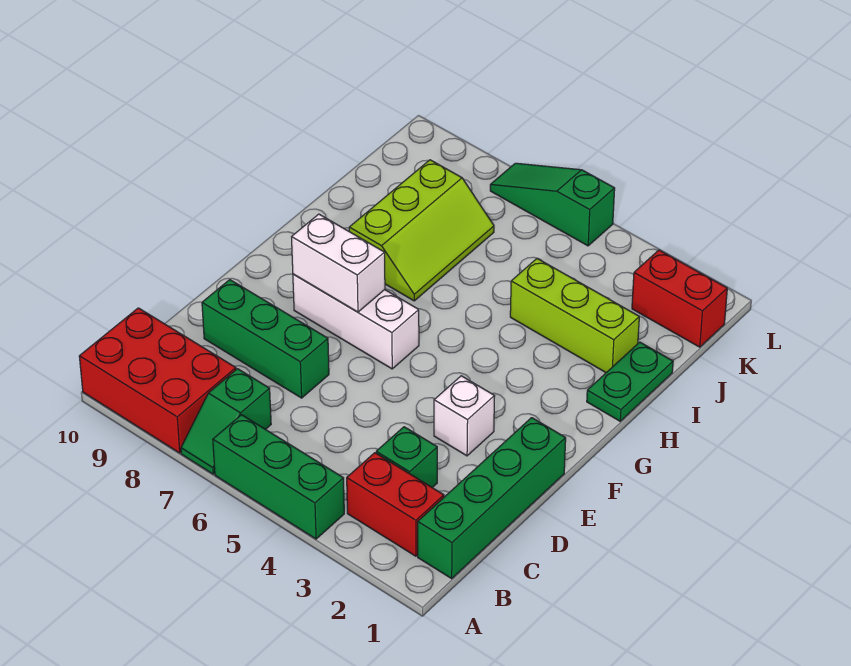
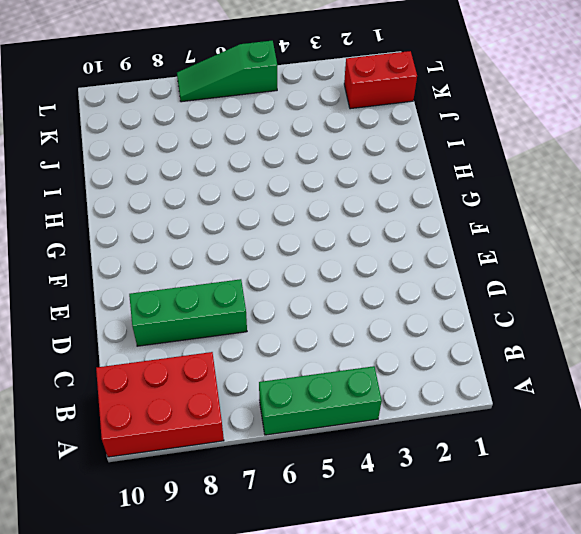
none -> green slope A7:B7 level 1 top B
none -> green brick B1:E1 level 1
none -> red brick B2:B3 level 1

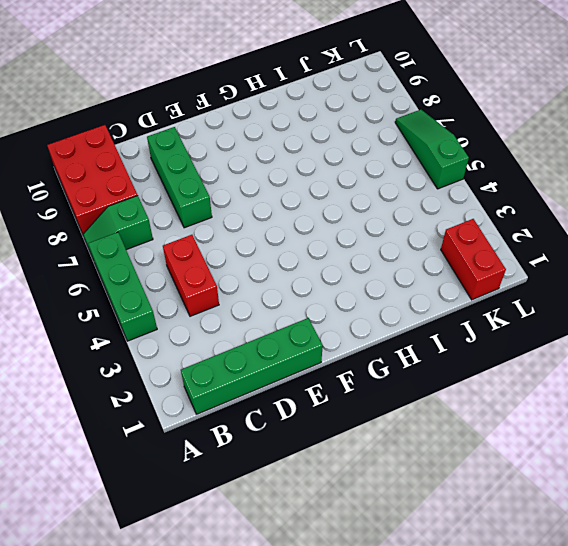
red brick C4:C5 level 1 -> red brick B2:B3 level 1
none -> green brick C3 level 1
none -> white brick E3 level 1
none -> white brick F6:F8 level 1

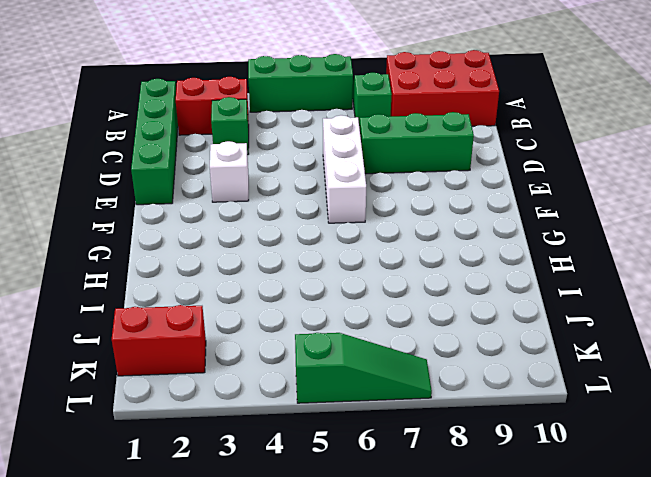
white brick D6:F6 level 1 -> white brick F6:F8 level 1
none -> green plate H1:I1 level 1
none -> lime slope H7:J8 level 1 top 8
none -> lime brick I2:I4 level 1

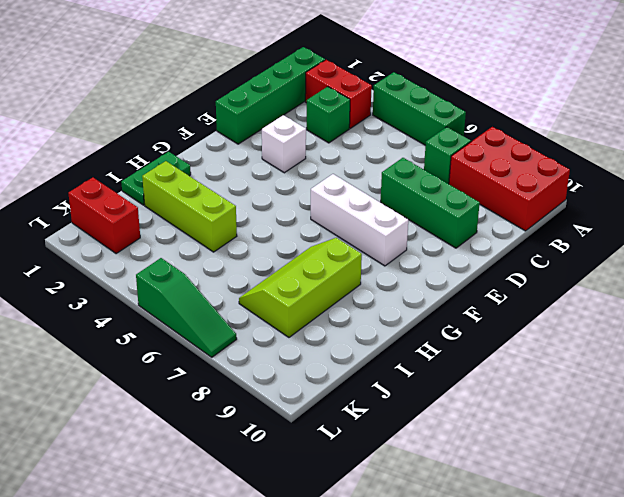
none -> white brick F7:F8 level 2

